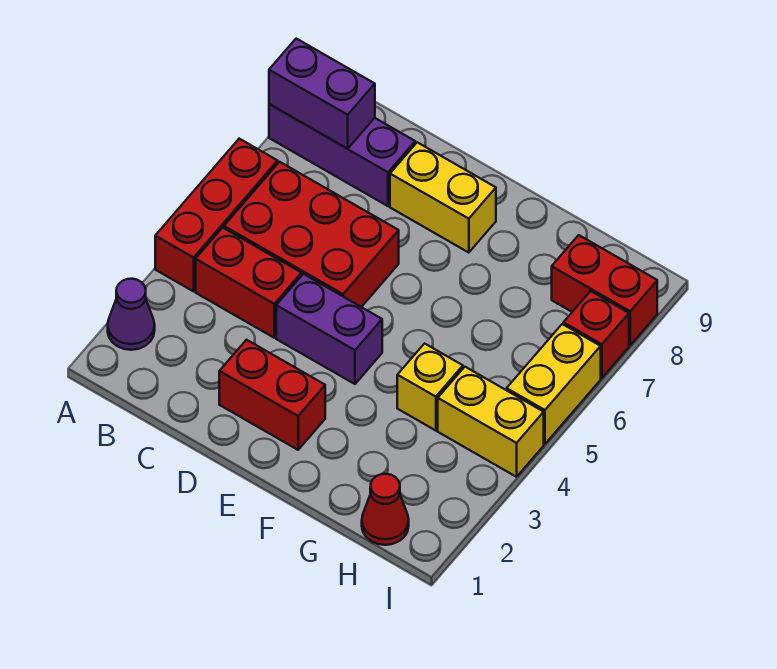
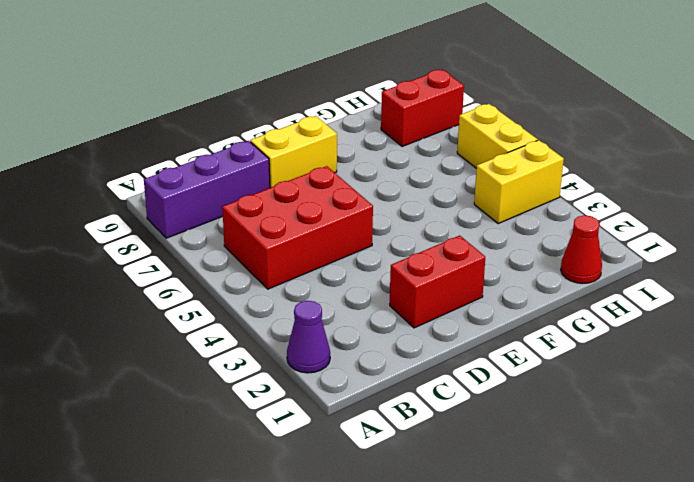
none -> red brick A4:A6 level 1
none -> red brick B4:C4 level 1
none -> purple brick D4:E4 level 1

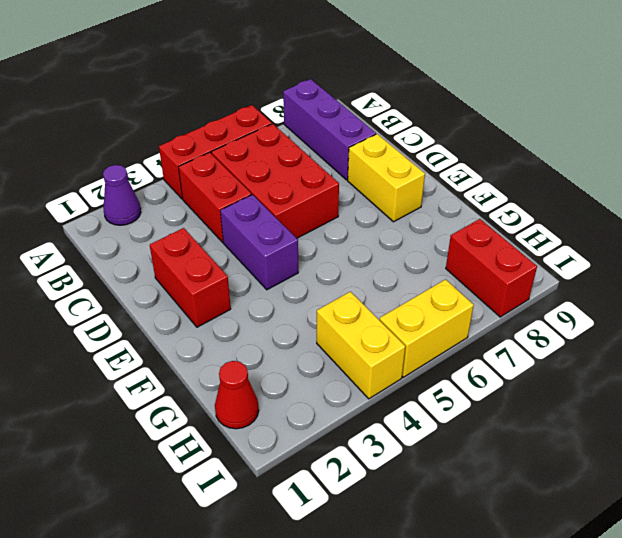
none -> yellow brick G4 level 1
none -> red brick I7 level 1
none -> purple brick A8:B8 level 2

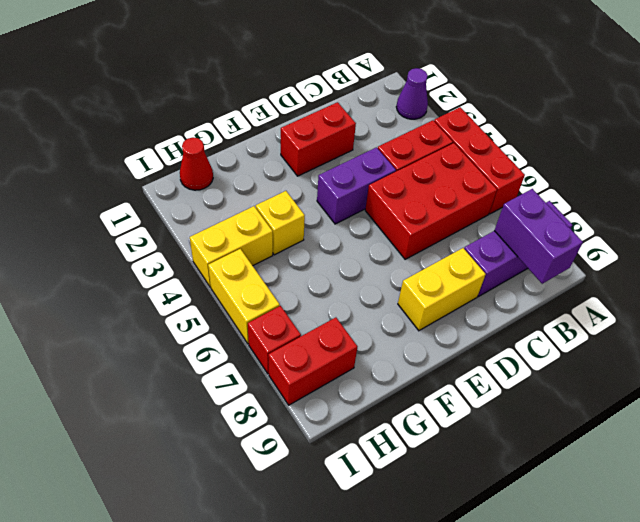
purple brick B8:B9 level 2 -> purple brick A8:B8 level 2

